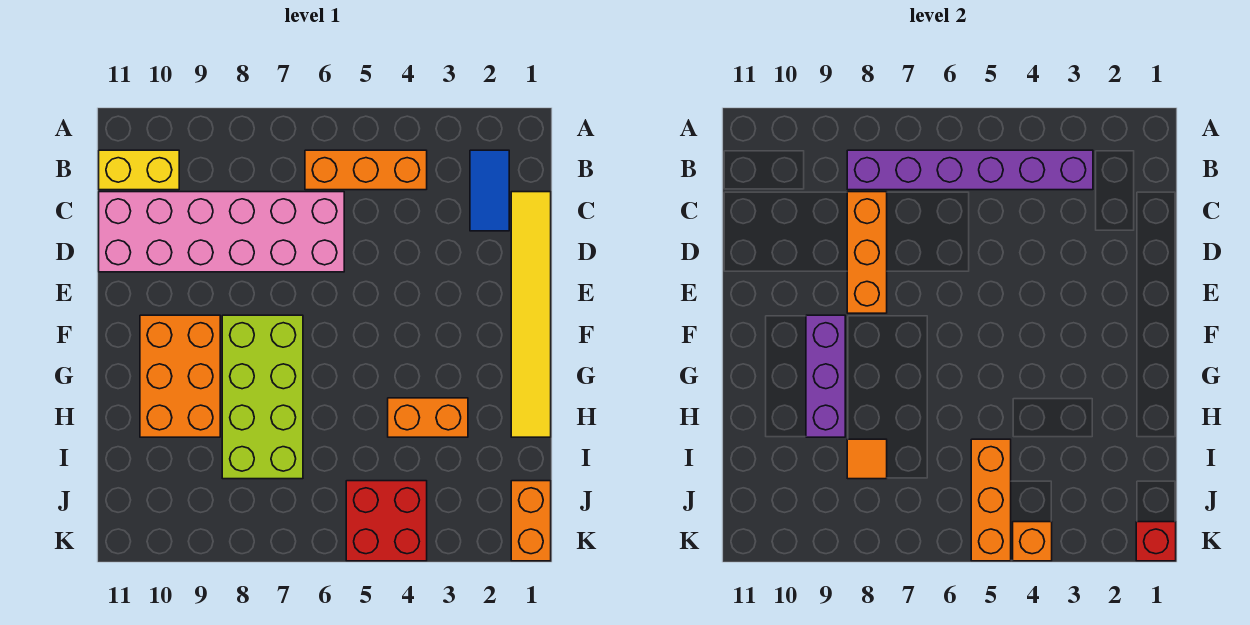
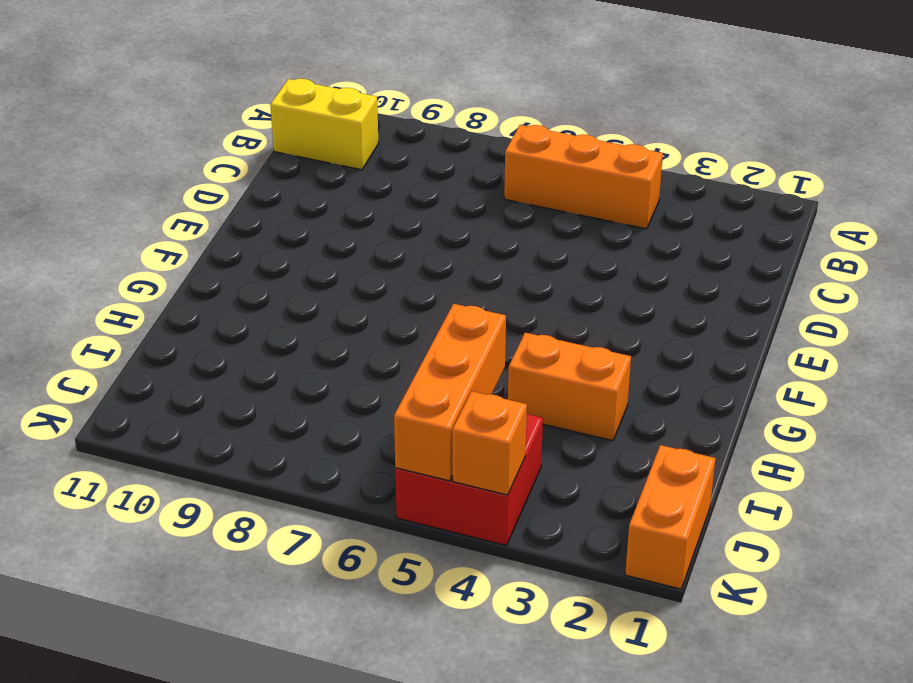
none -> blue tile B2:C2 level 1
none -> yellow tile C1:H1 level 1
none -> pink brick C6:D11 level 1

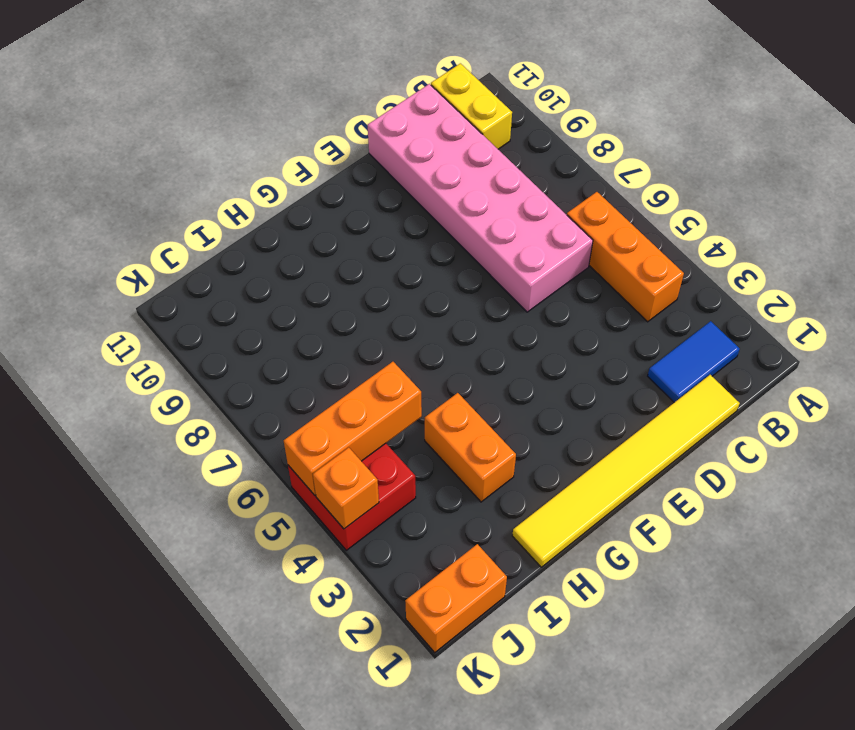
none -> lime brick F7:I8 level 1
none -> orange brick F9:H10 level 1
none -> purple brick B3:B8 level 2

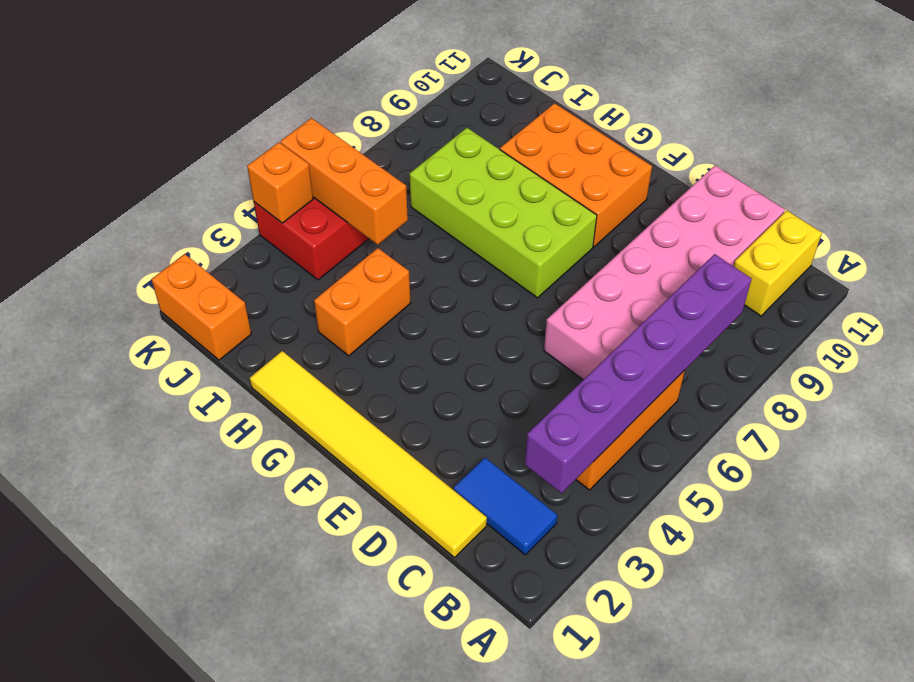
none -> orange brick C8:E8 level 2
none -> purple brick F9:H9 level 2
none -> orange tile I8 level 2

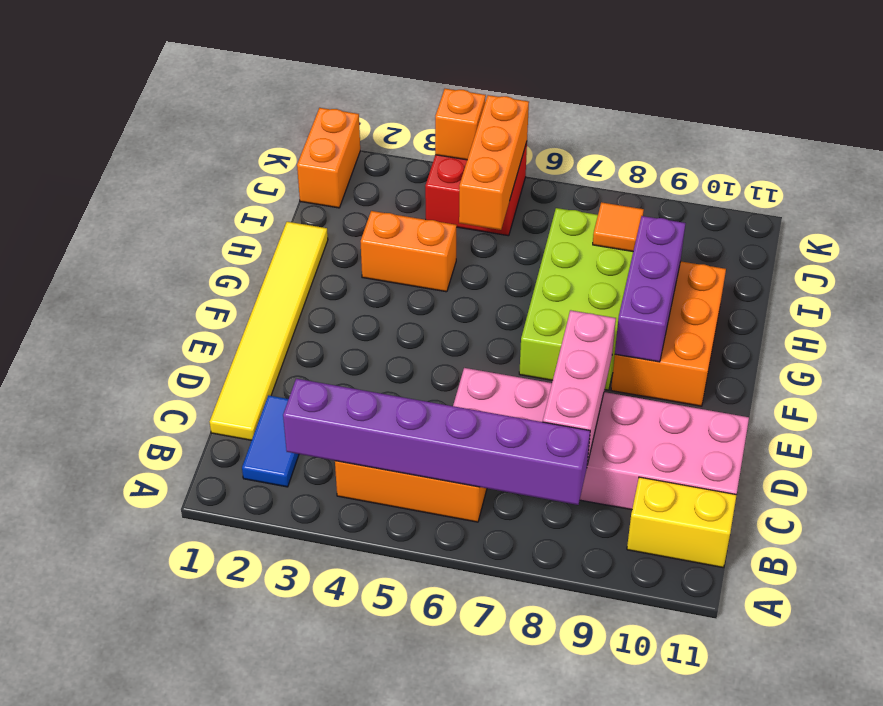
pink brick C8:E8 level 2 -> orange brick C8:E8 level 2
none -> red brick K1 level 2

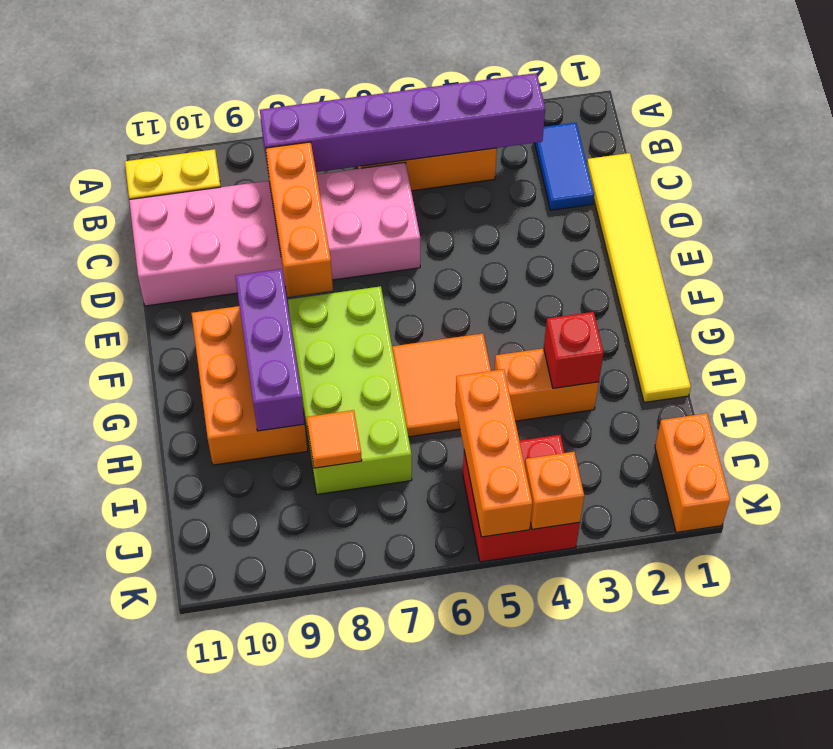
orange tile G5:H6 level 1 -> none
red brick H3 level 2 -> red brick K1 level 2

